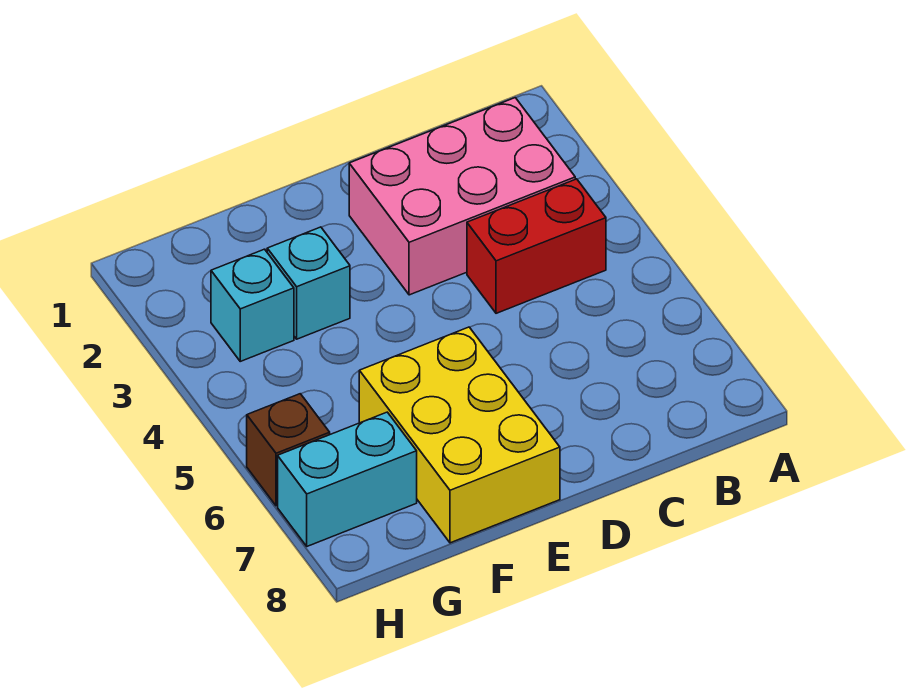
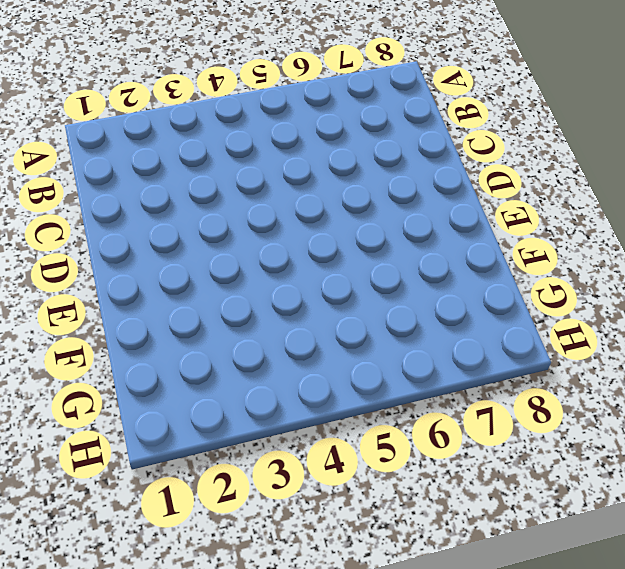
none -> pink brick B2:D3 level 1
none -> red brick B4:C4 level 1

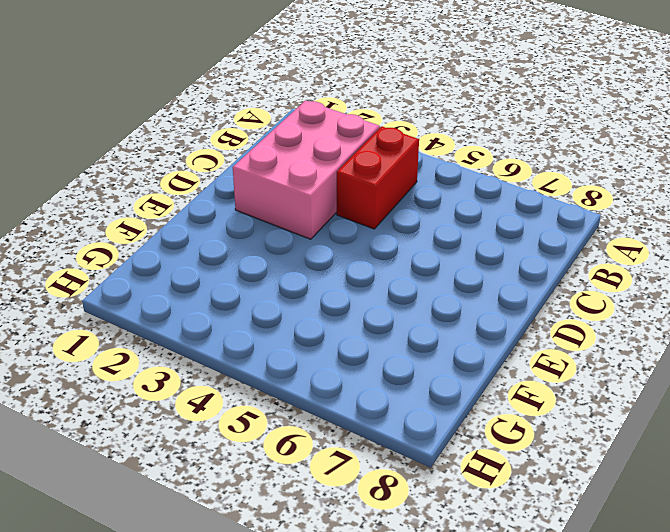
none -> yellow brick E6:F8 level 1
none -> cyan brick F3 level 1

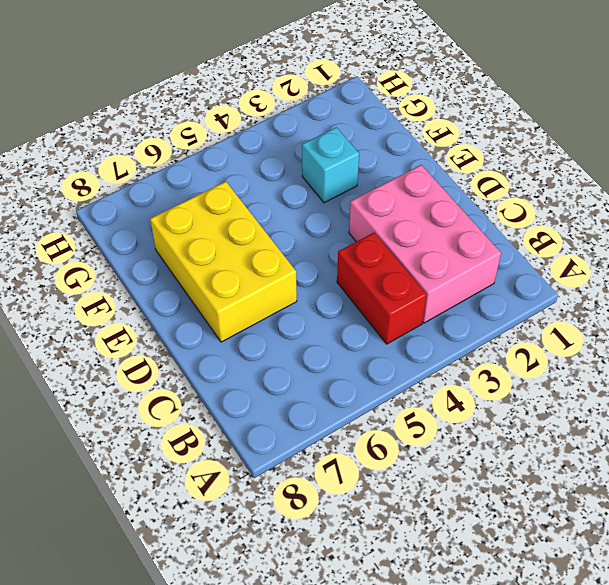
yellow brick D6:F7 level 1 -> yellow brick E6:F8 level 1
none -> cyan brick G3 level 1
none -> cyan brick G7:H7 level 1

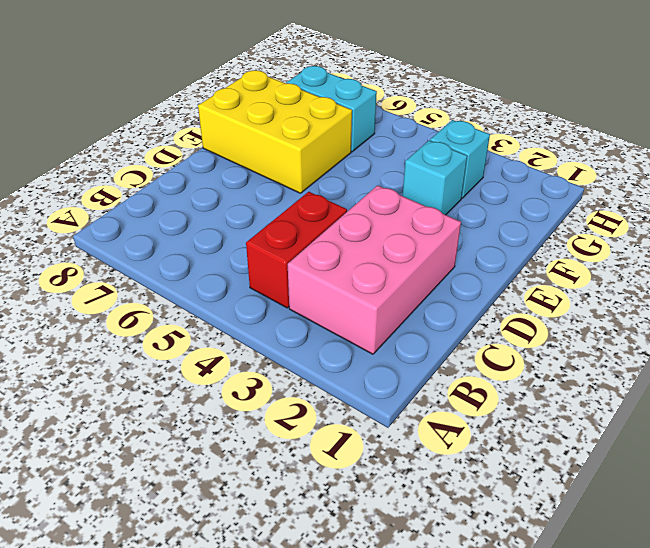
cyan brick G6:G7 level 1 -> cyan brick G7:H7 level 1
none -> brown brick H6 level 1

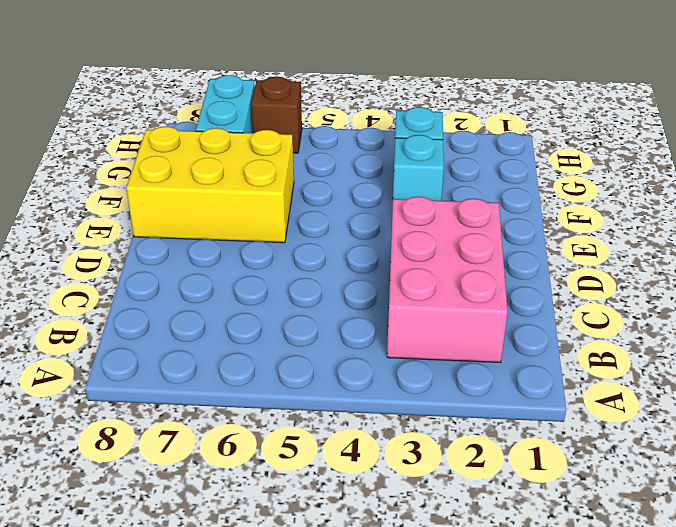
none -> red brick B4:C4 level 1

